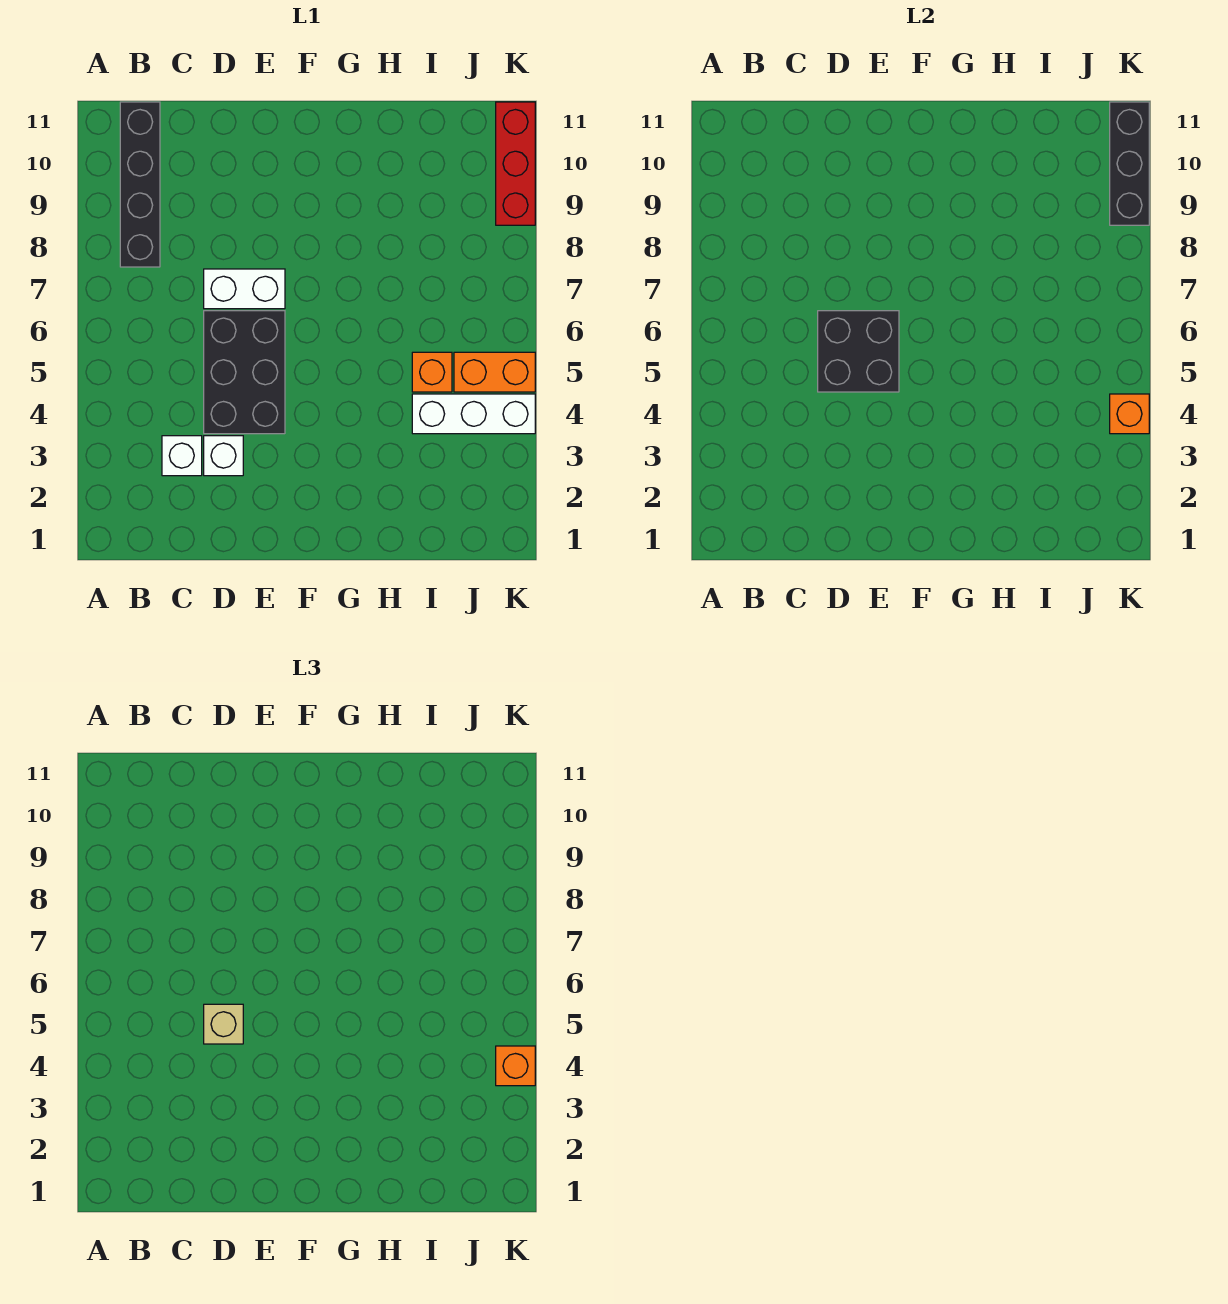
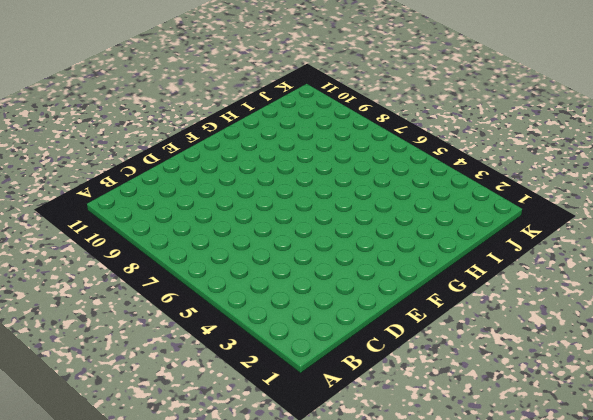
none -> black brick B8:B11 level 1
none -> white brick C3 level 1
none -> white brick D3 level 1

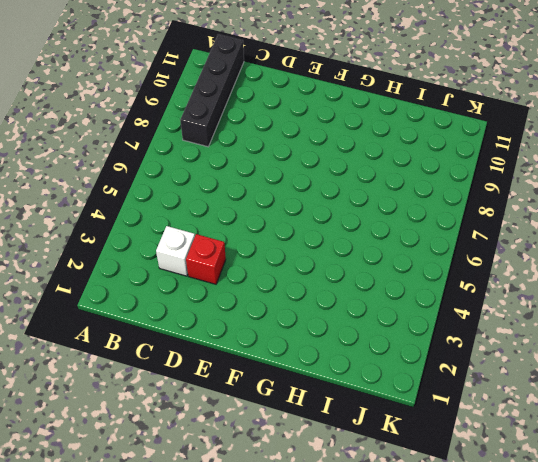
red brick D3 level 1 -> white brick D3 level 1
none -> black brick D4:E6 level 1
none -> white brick D7:E7 level 1
none -> white brick I4:K4 level 1

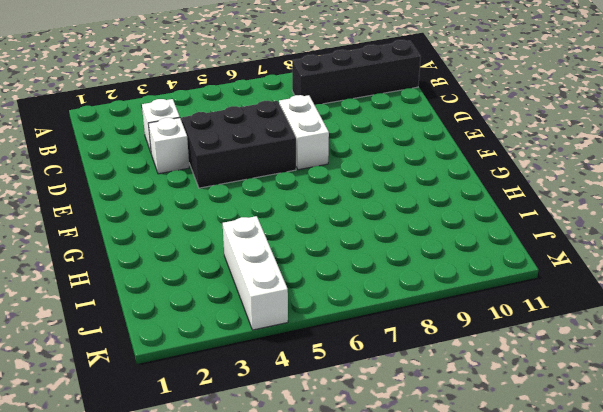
none -> orange brick I5 level 1
none -> orange brick J5:K5 level 1
none -> red brick K9:K11 level 1

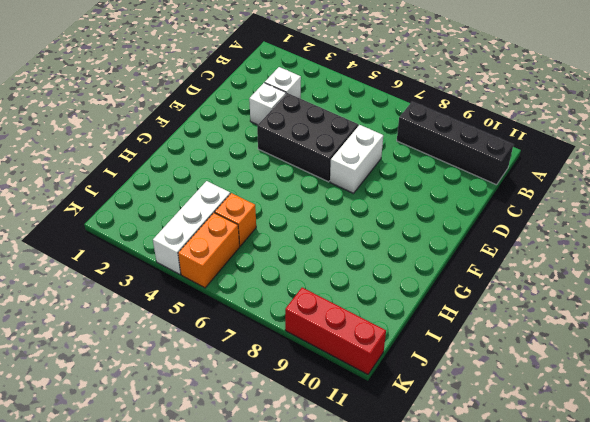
none -> black brick D5:E6 level 2
none -> orange brick K4 level 2
none -> black brick K9:K11 level 2

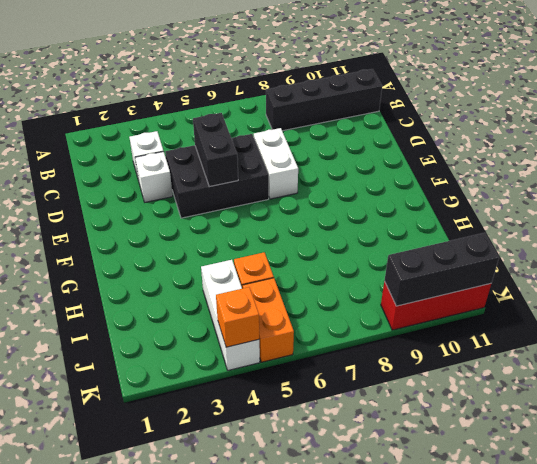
black brick D5:E5 level 2 -> black brick D5:E6 level 2
none -> tan brick D5 level 3
none -> orange brick K4 level 3

